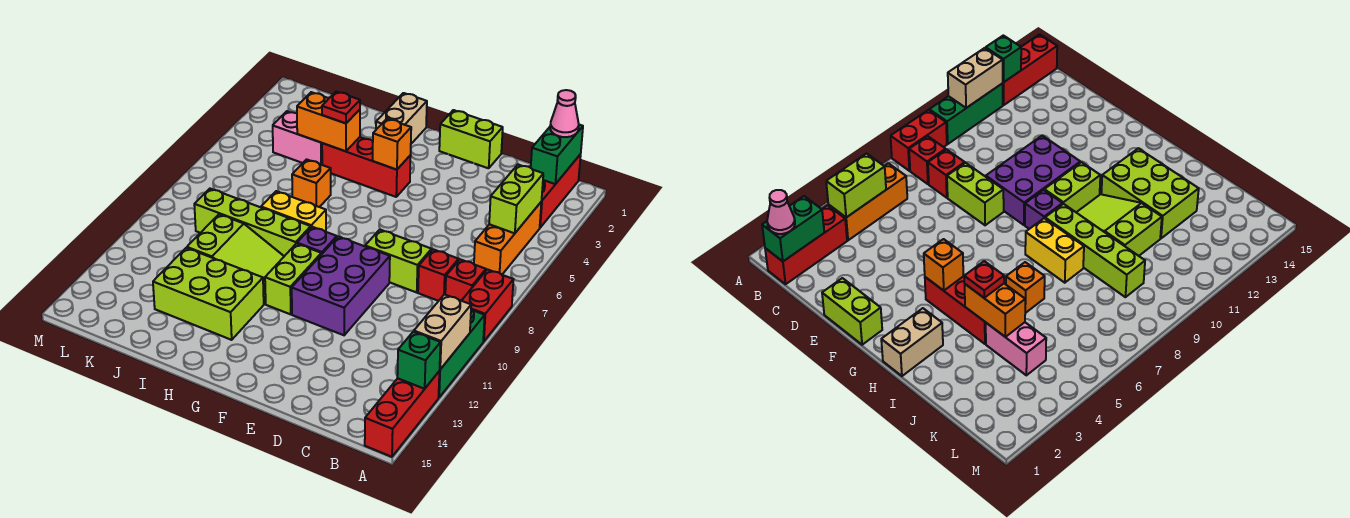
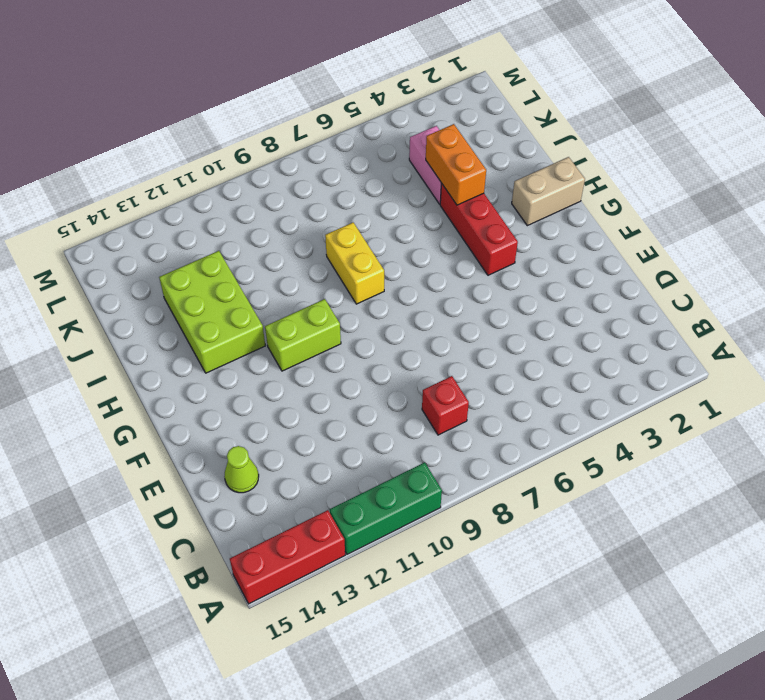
lime cone D14 level 1 -> none
none -> red brick A8:A9 level 1
none -> red brick B1:B3 level 1
none -> orange brick B4:B6 level 1

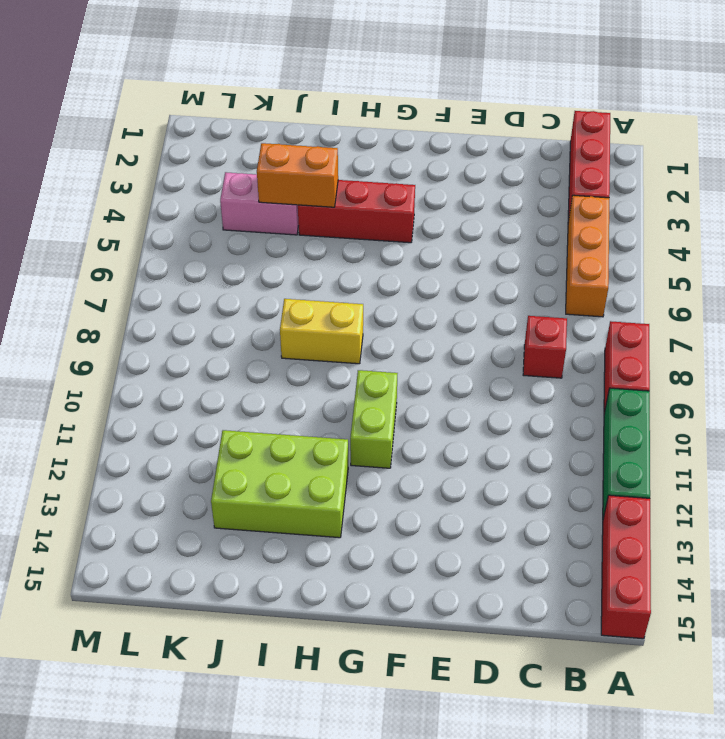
none -> red brick B8 level 1
none -> lime brick D8:E8 level 1
none -> lime brick E1:F1 level 1

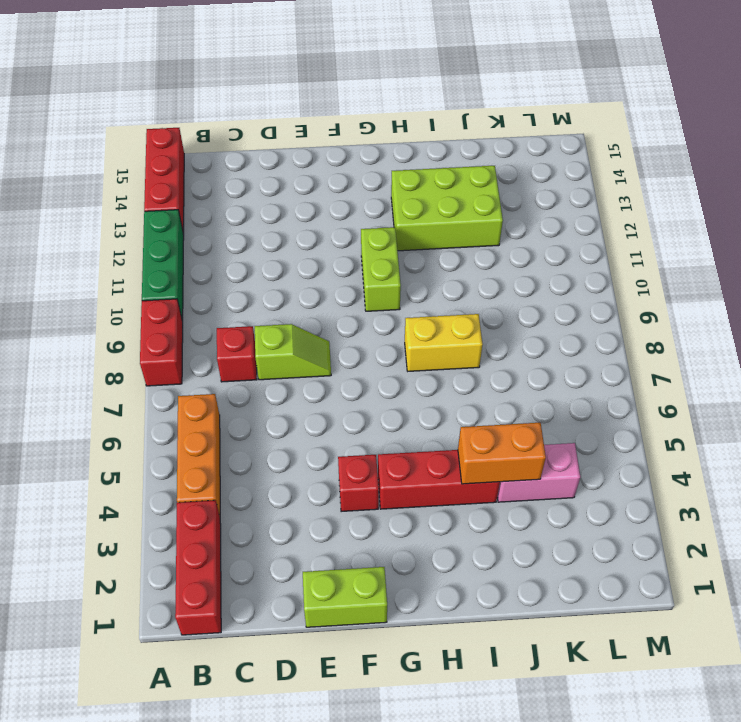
lime slope D8:E8 level 1 top D -> lime brick D8:E8 level 1
red brick F4 level 1 -> red brick B8 level 1
none -> purple brick E9:F11 level 1
none -> purple brick G9 level 1
none -> tan brick H1:H2 level 1

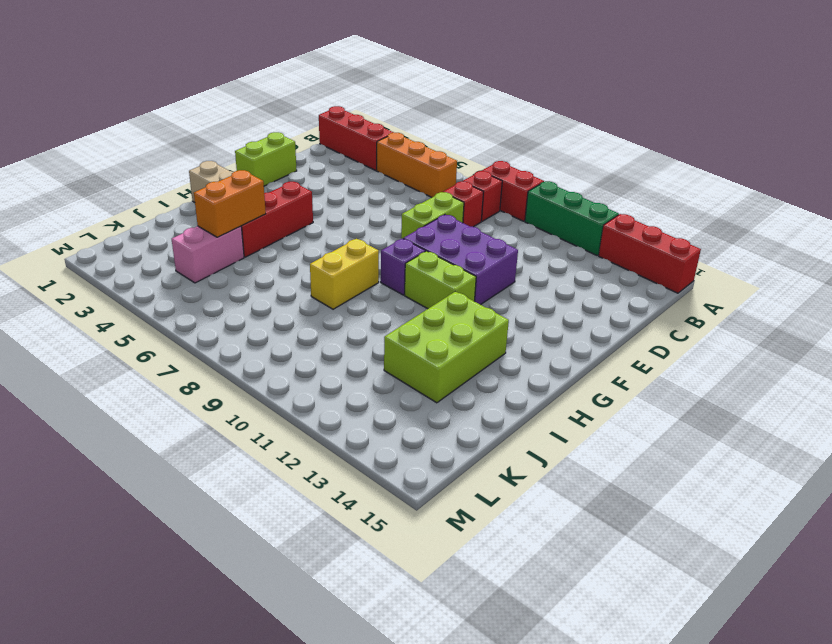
none -> lime brick H9:K9 level 1
none -> lime slope H10:J11 level 1 top J
none -> orange brick I6 level 1

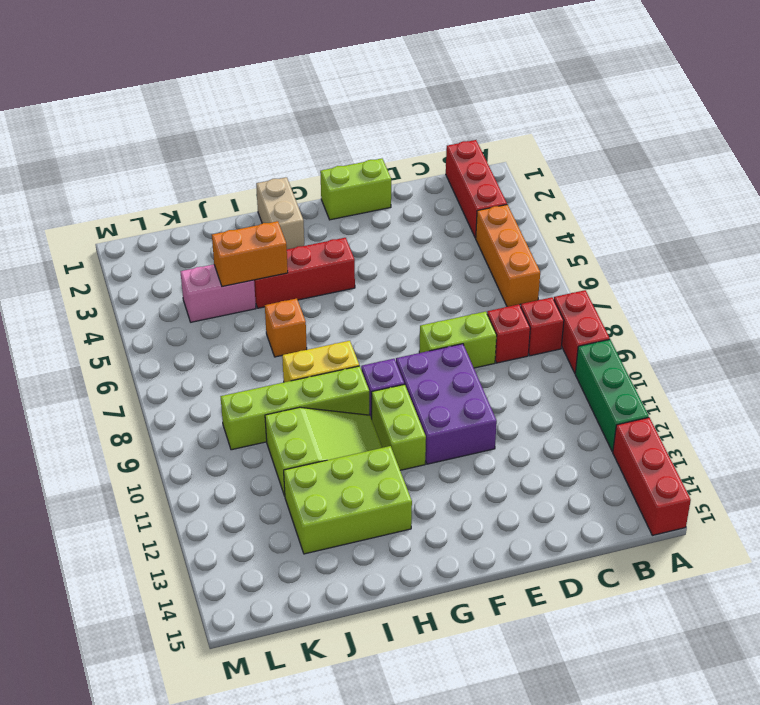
none -> tan brick A11:A12 level 2
none -> green brick A13 level 2
none -> green brick B1:B2 level 2

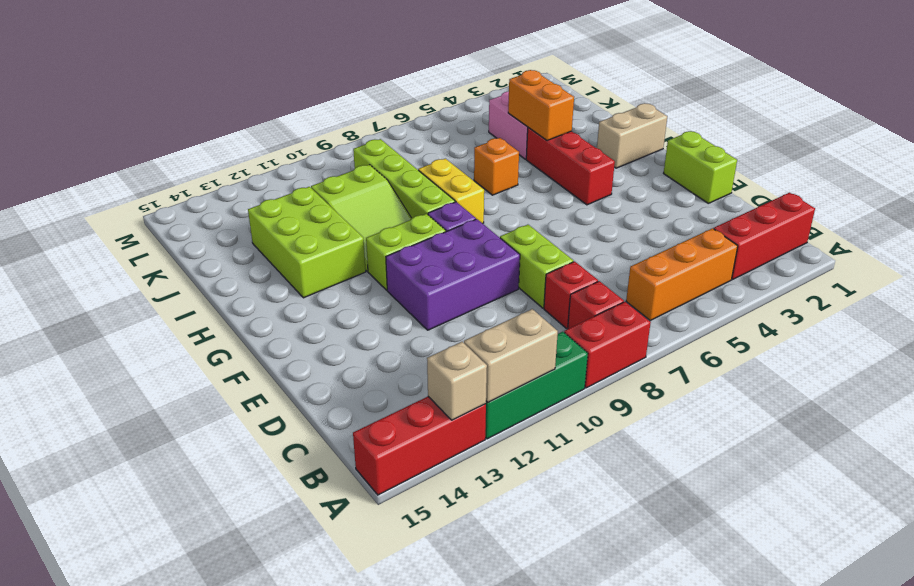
tan brick A13 level 2 -> green brick A13 level 2
none -> green brick B1:B2 level 2
none -> lime brick B4:B5 level 2
none -> orange brick G4 level 2

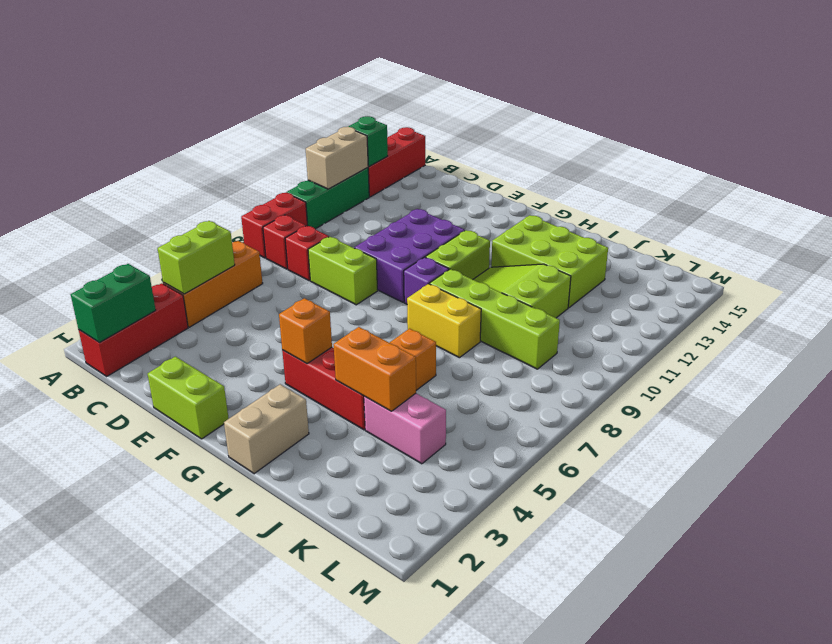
none -> pink cone B1 level 3
none -> red plate I4 level 3

